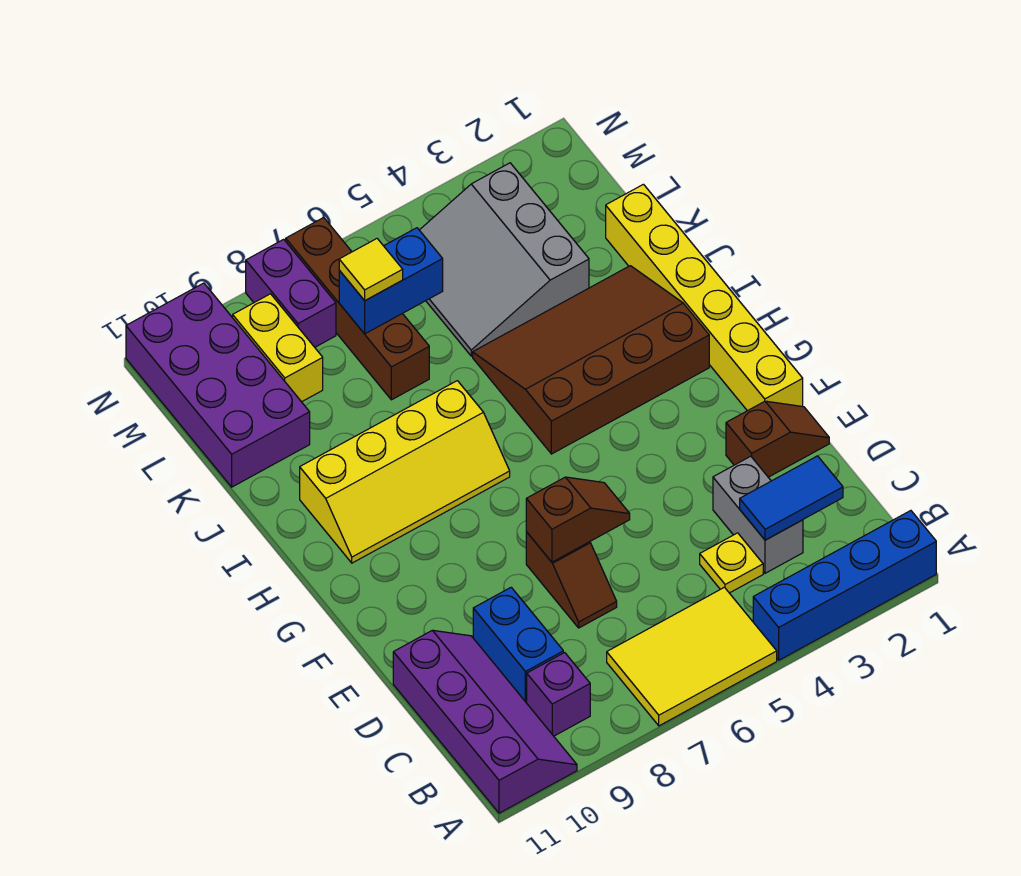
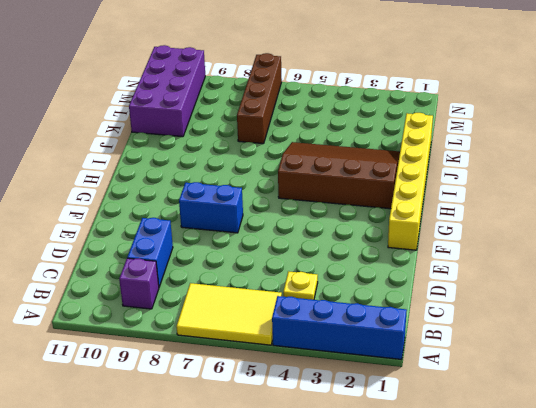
blue brick F7:F8 level 1 -> blue brick L6:L7 level 2
none -> purple slope A10:D11 level 1 top 11
none -> grey brick C3:D3 level 1
none -> brown slope D7:E7 level 1 top E

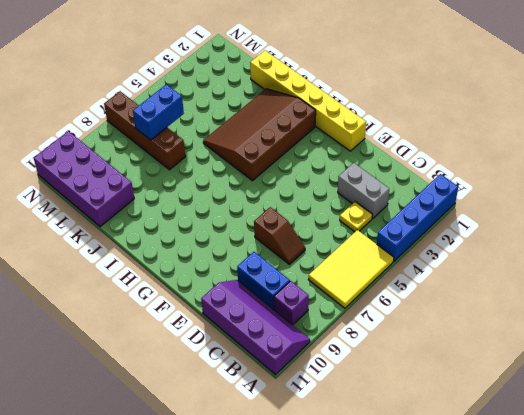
none -> brown slope E1:E2 level 1 top 2
none -> yellow slope H7:I10 level 1 top I
none -> grey slope K3:M5 level 1 top 3

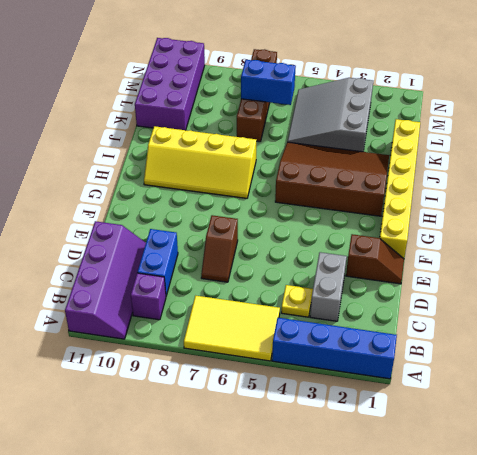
none -> yellow brick L9:M9 level 1
none -> purple brick M8:N8 level 1
none -> blue tile C2:C3 level 2

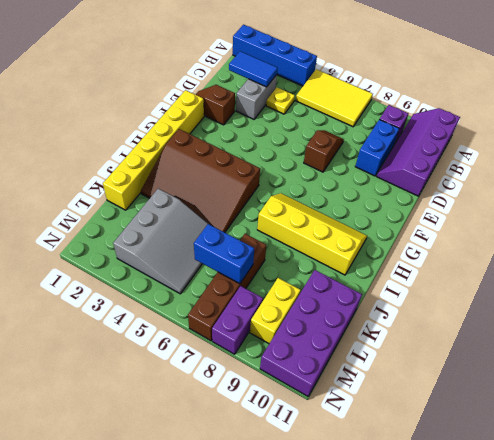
none -> brown slope E6:E7 level 2 top 7
none -> yellow tile L7 level 3

